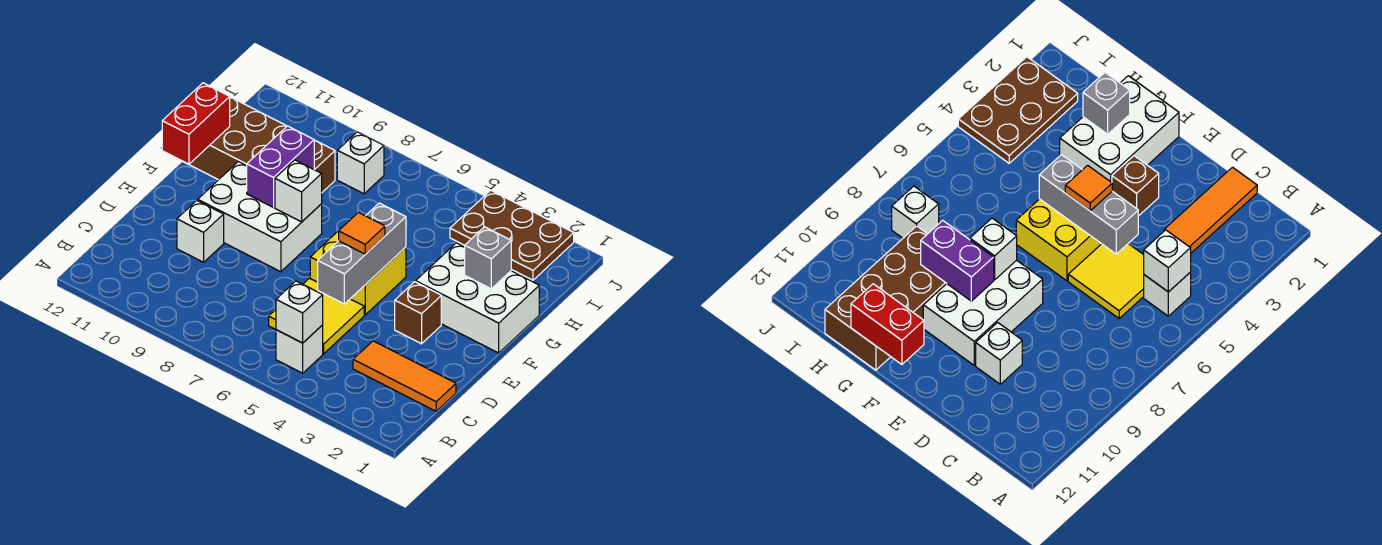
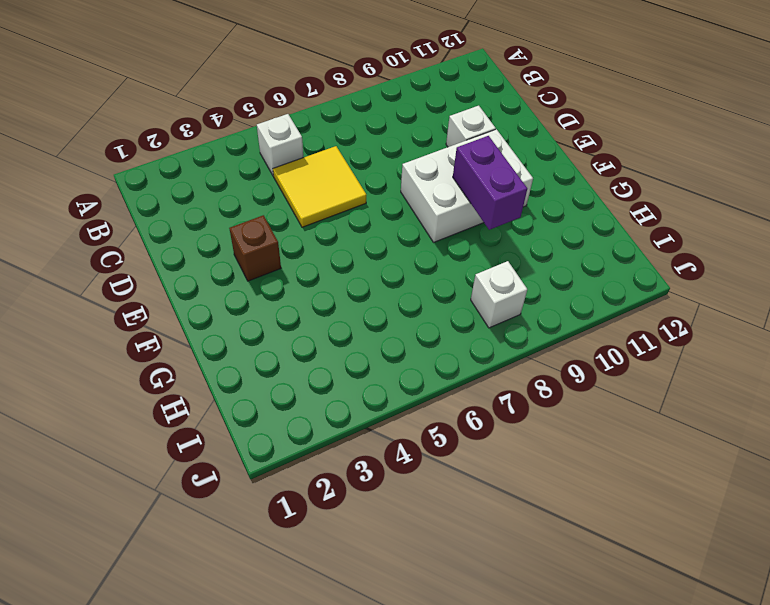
none -> orange tile C1:C3 level 1
none -> yellow brick E5:F6 level 1
none -> white brick F1:G3 level 1

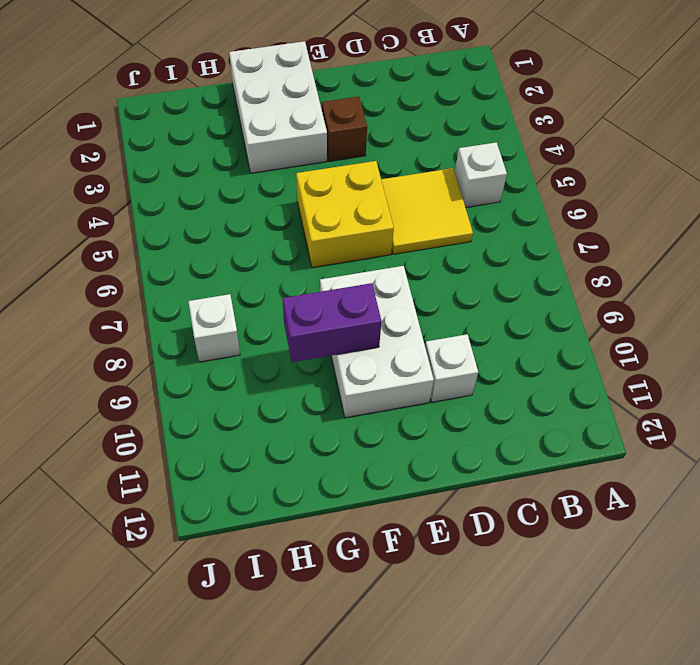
none -> orange tile C1:C3 level 1
none -> brown brick G9:H12 level 1
none -> brown plate I2:J4 level 1

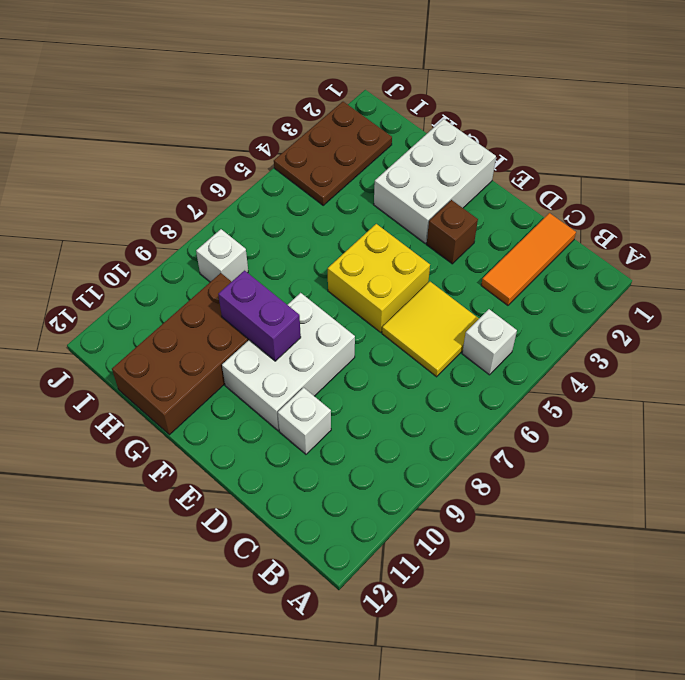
none -> white brick B5 level 2
none -> grey brick D5:F5 level 2
none -> white brick F8 level 2

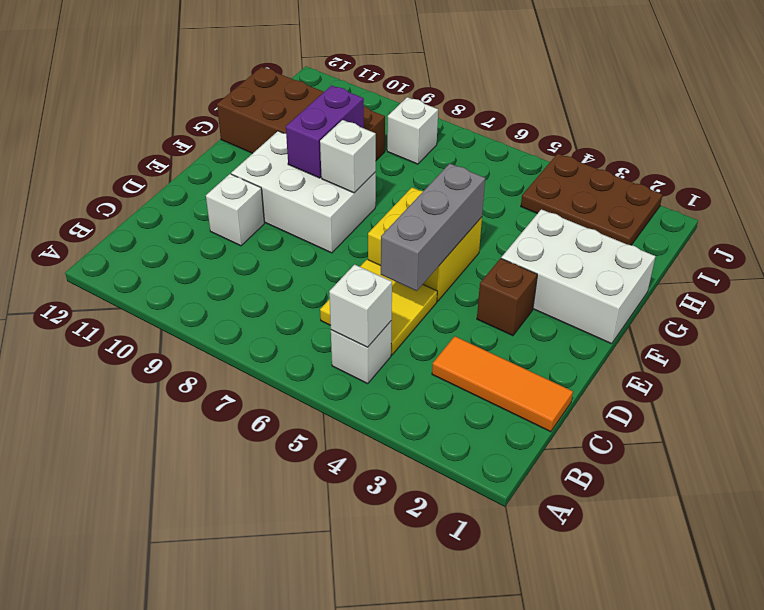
none -> red brick F12:G12 level 2
none -> grey brick G2 level 2
none -> orange tile E5 level 3

